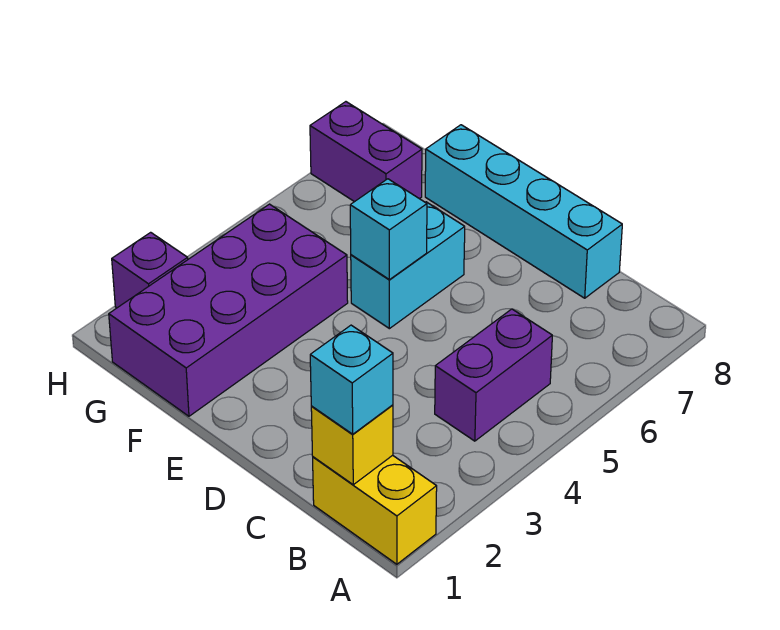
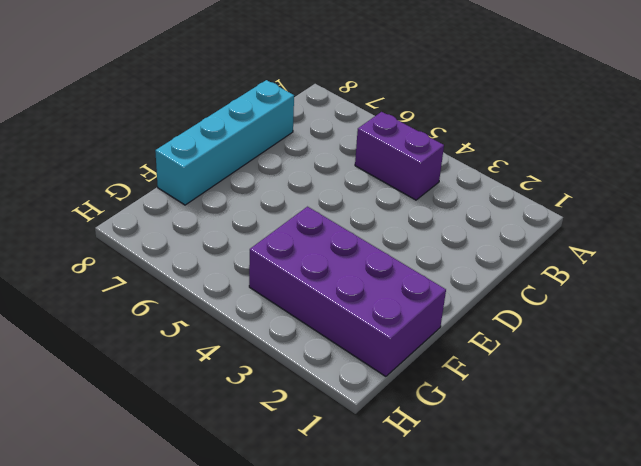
none -> yellow brick A1:B1 level 1
none -> cyan brick E5:E6 level 1

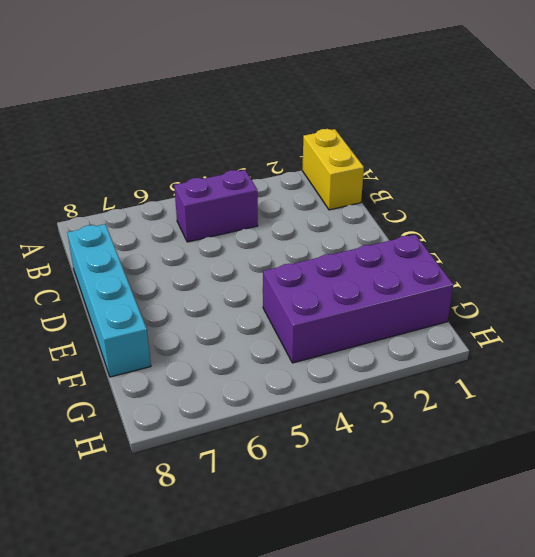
none -> cyan brick E5:E6 level 1
none -> purple brick G7:H7 level 1

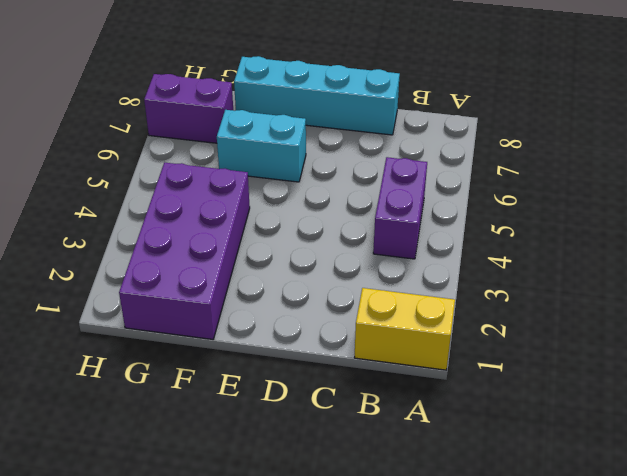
cyan brick E6:F6 level 1 -> cyan brick E5:E6 level 1
none -> purple brick H2 level 1
none -> yellow brick B1 level 2

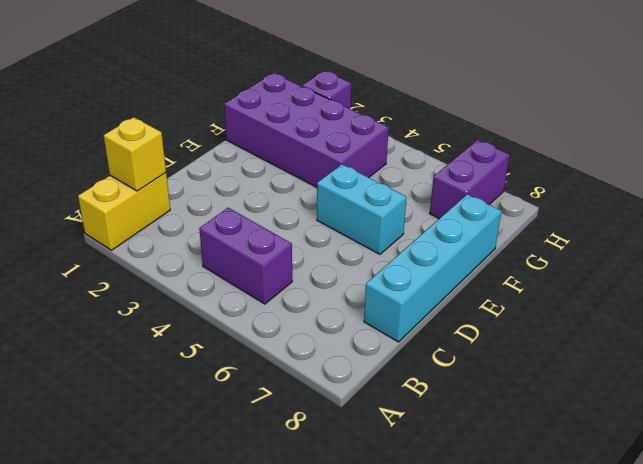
none -> cyan brick E5 level 2
none -> cyan brick B1 level 3

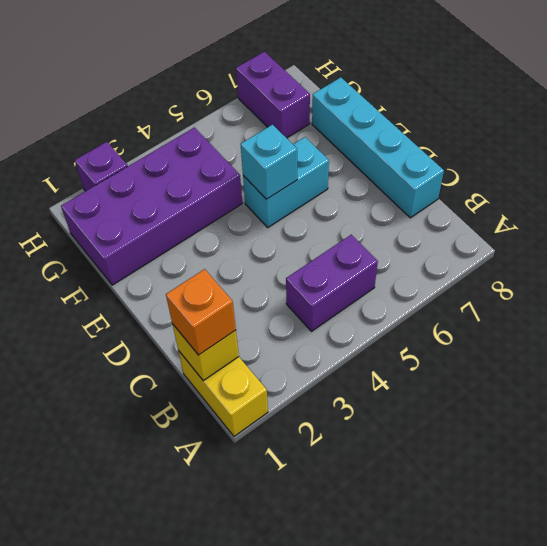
orange brick B1 level 3 -> cyan brick B1 level 3

